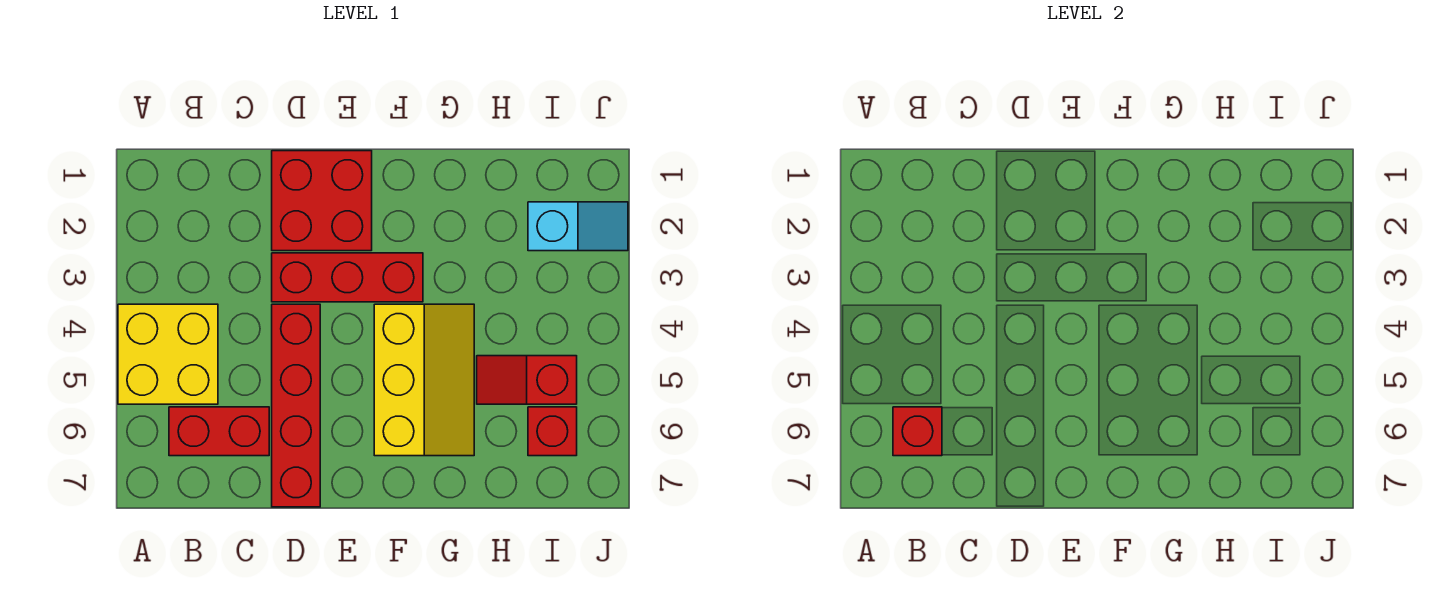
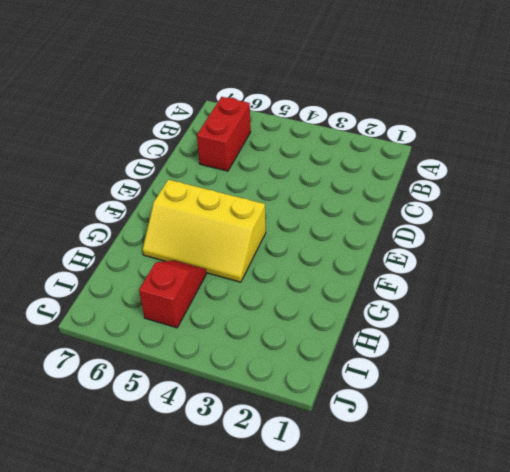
none -> yellow brick A4:B5 level 1
none -> red brick D1:E2 level 1

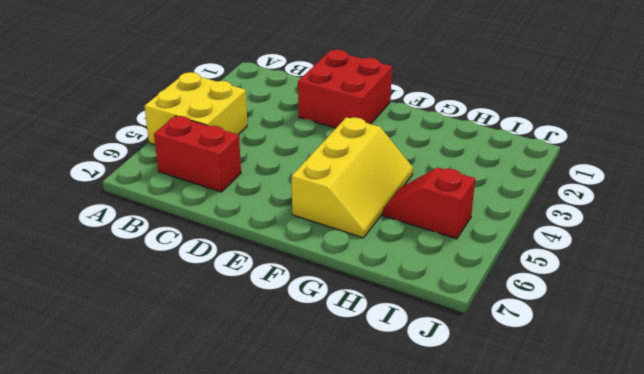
none -> red brick D3:F3 level 1
none -> red brick D4:D7 level 1

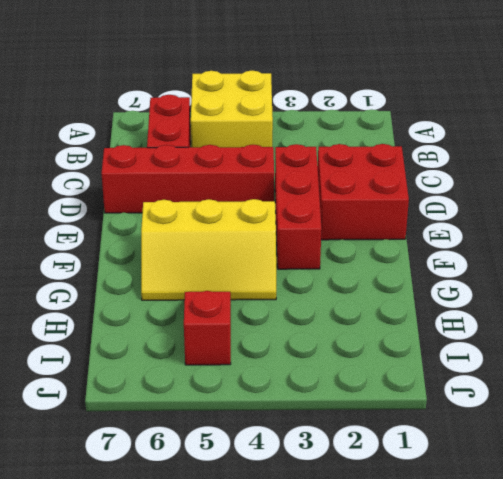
none -> cyan slope I2:J2 level 1 top I
none -> red brick I6 level 1

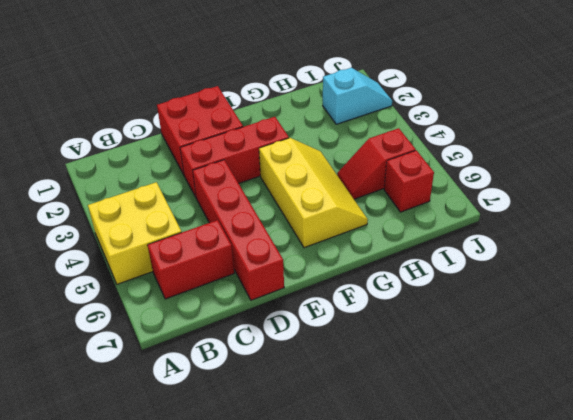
none -> red brick B6 level 2

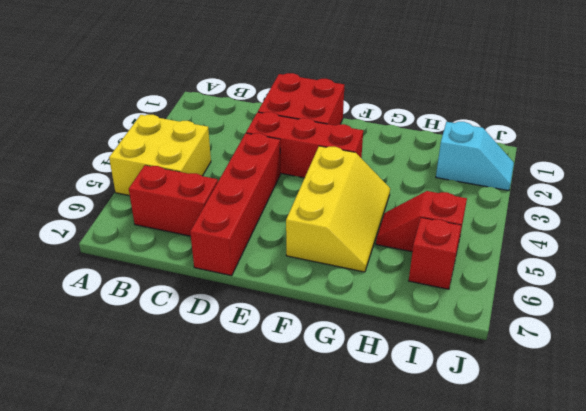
none -> red brick B6 level 2

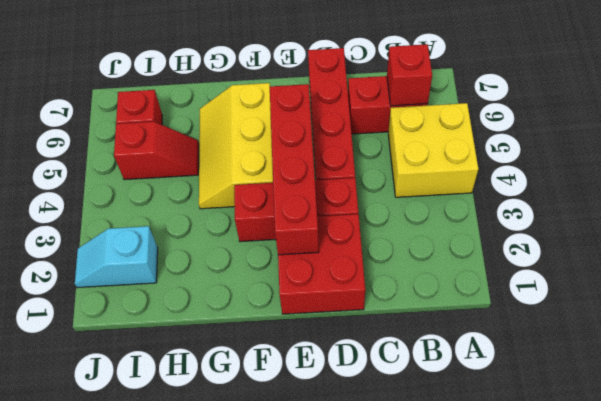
red brick E2:E5 level 2 -> none

